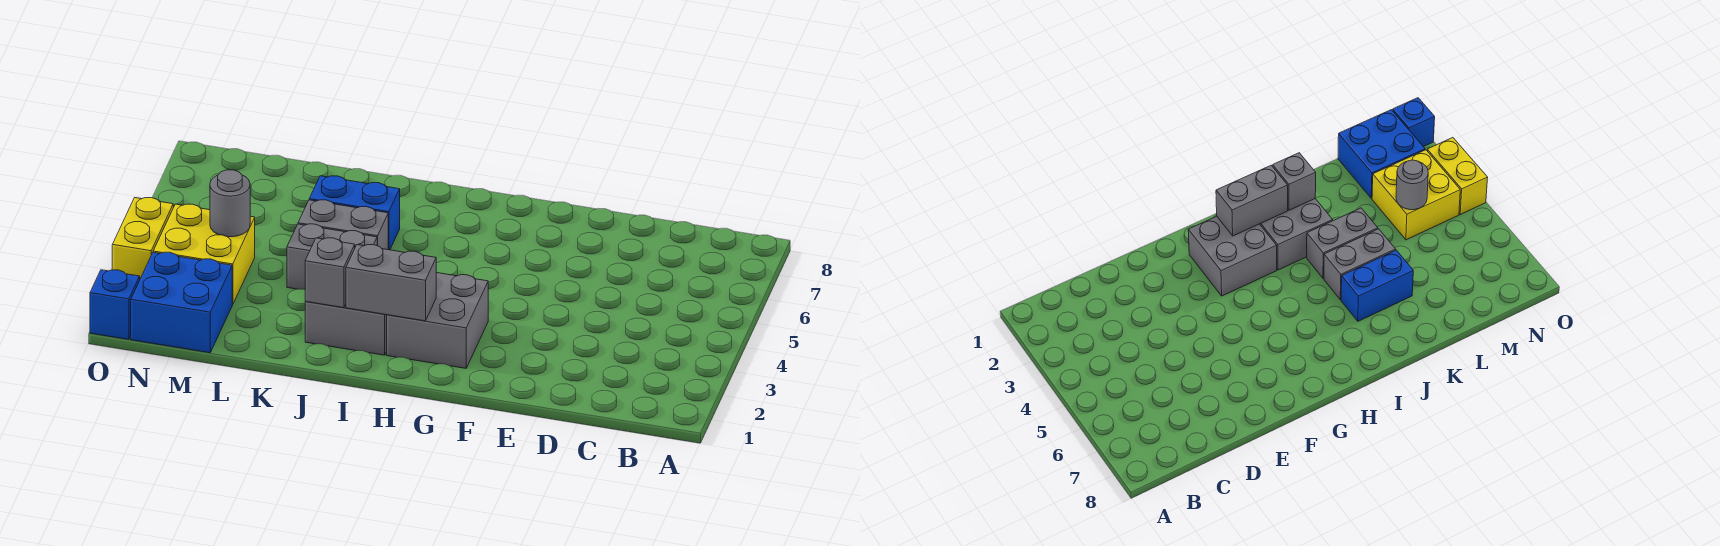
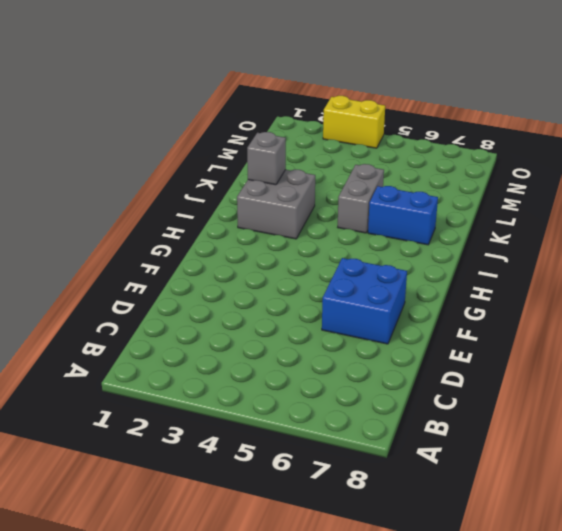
blue brick E6:F7 level 1 -> blue brick M1:N2 level 1
blue brick J6:J7 level 1 -> blue brick J6:K6 level 1
none -> grey brick G2:H3 level 1
none -> grey brick J4:K4 level 1
none -> yellow brick M3:N4 level 1

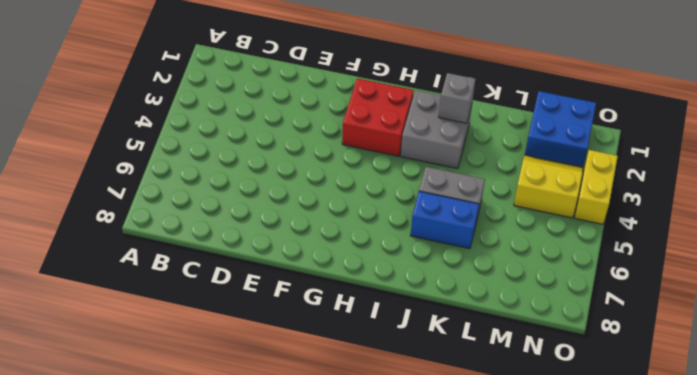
red brick G2:H3 level 1 -> grey brick G2:H3 level 1
yellow slope M3:N4 level 1 top 4 -> yellow brick M3:N4 level 1
none -> grey brick J4:K4 level 1
none -> blue brick O1 level 1
none -> grey brick H2:I2 level 2

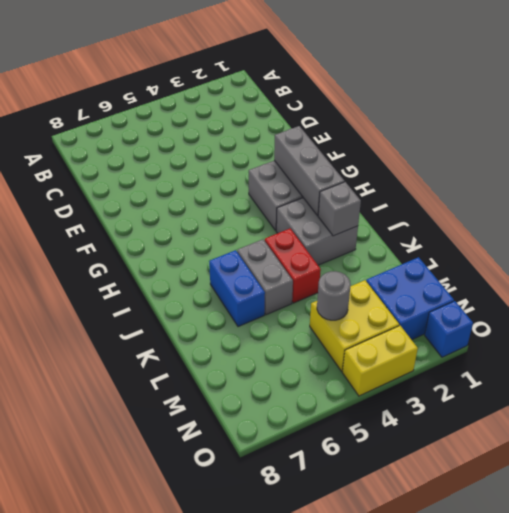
grey brick G2:I2 level 2 -> grey brick H2:I2 level 2
red brick J4:K4 level 1 -> grey brick J4:K4 level 1

